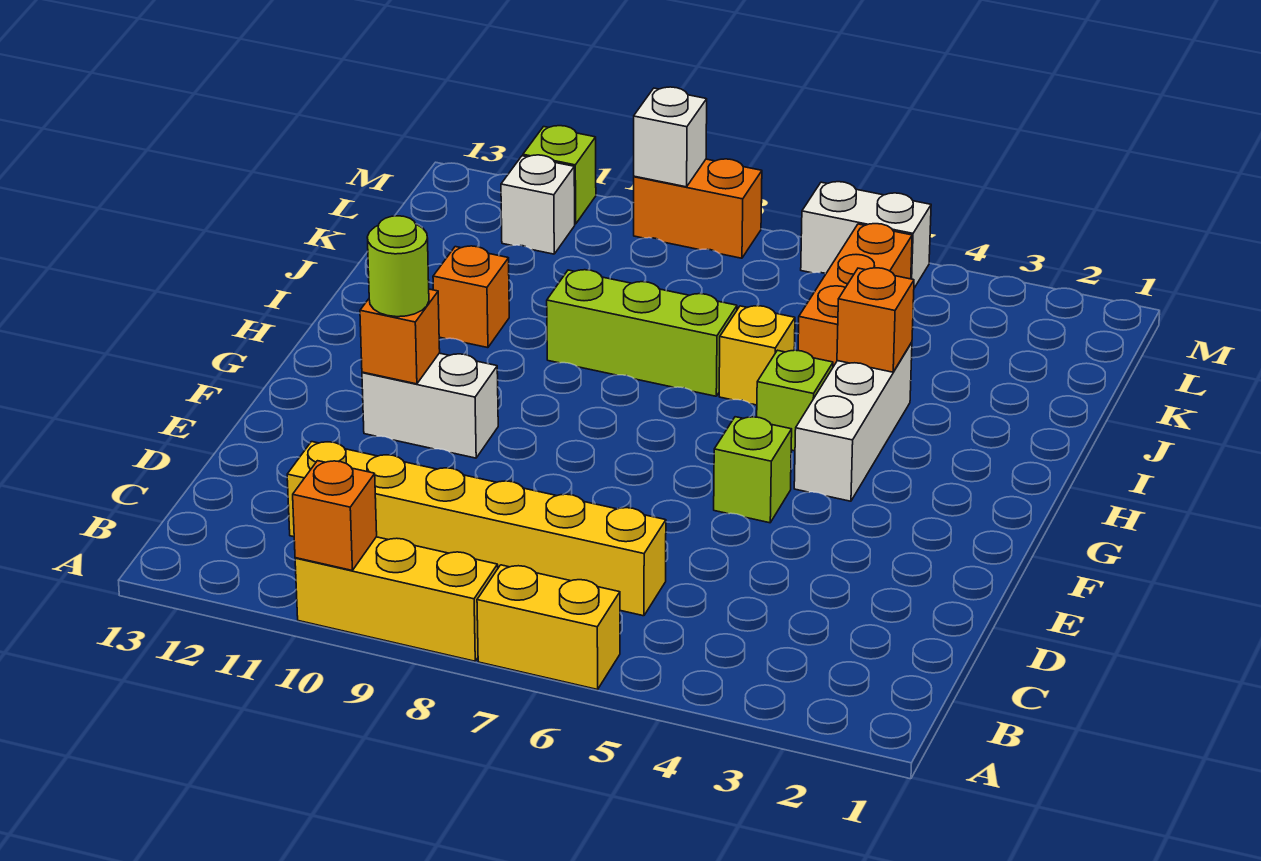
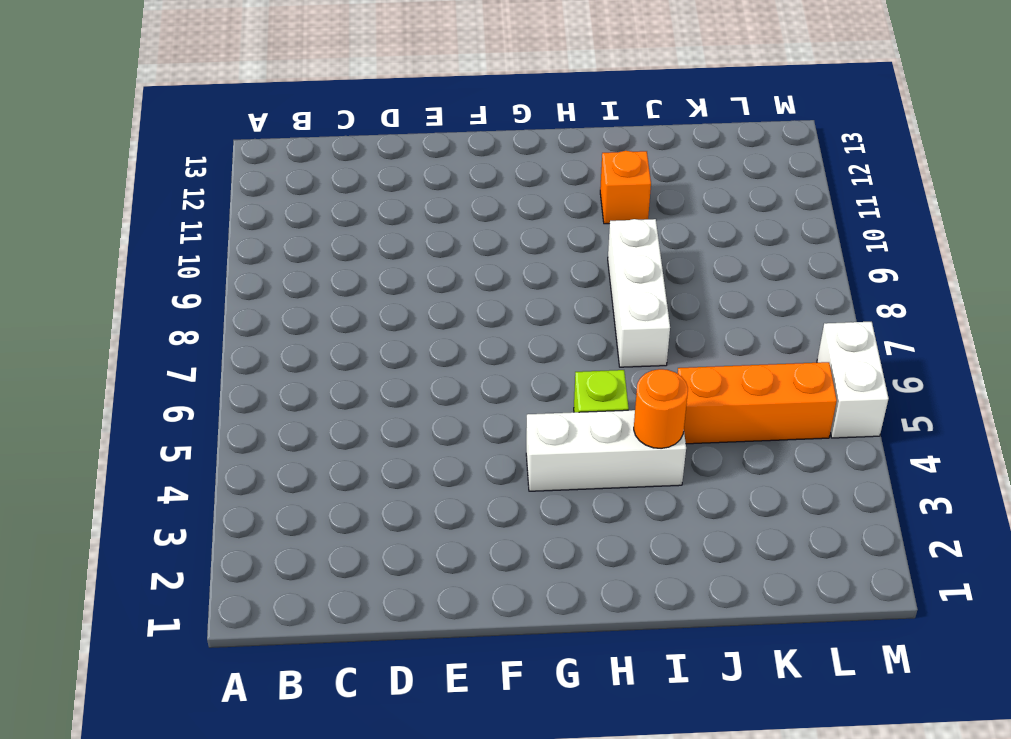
orange round brick I4 level 2 -> orange brick I4 level 2
white brick I7:I9 level 1 -> lime brick I7:I9 level 1
none -> yellow brick A6:A7 level 1
none -> yellow brick A8:A10 level 1
none -> yellow brick C6:C11 level 1

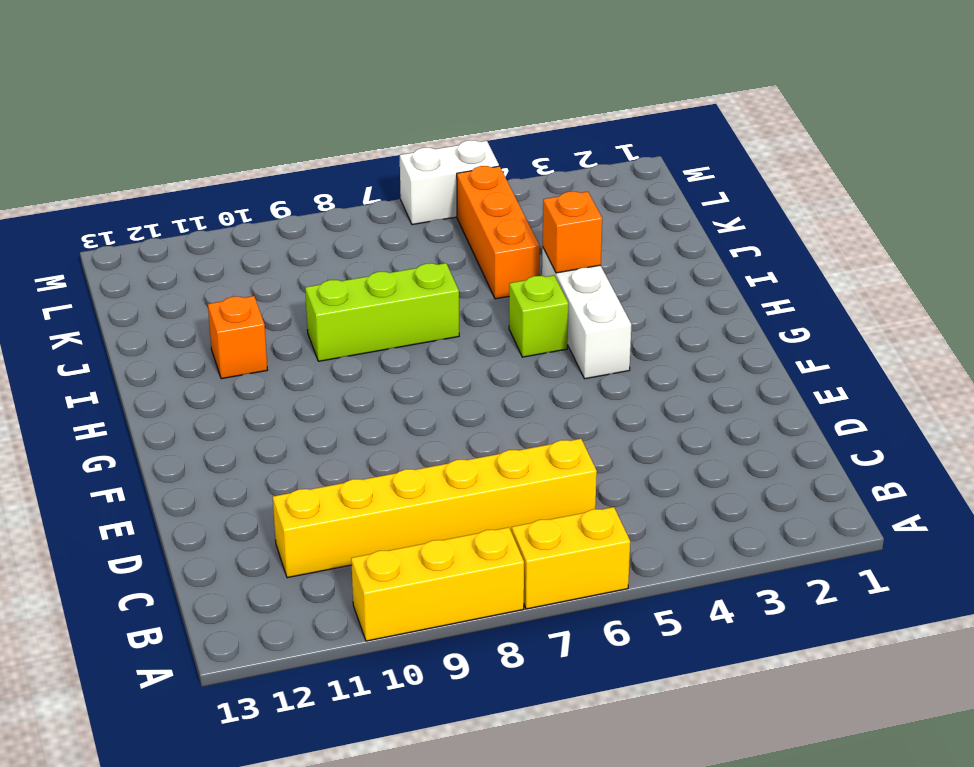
none -> lime brick F5 level 1
none -> white brick F10:F11 level 1
none -> yellow brick I6 level 1

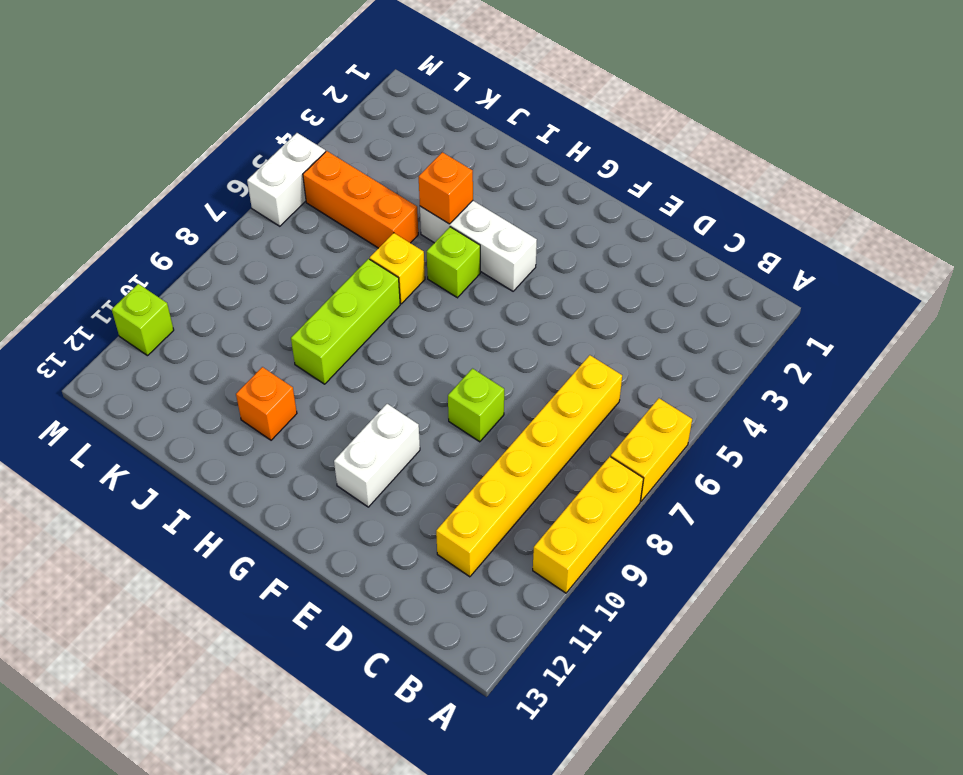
lime brick E8 level 1 -> lime brick F5 level 1
none -> white brick L11 level 1
none -> orange brick M8:M9 level 1
none -> orange brick A10 level 2

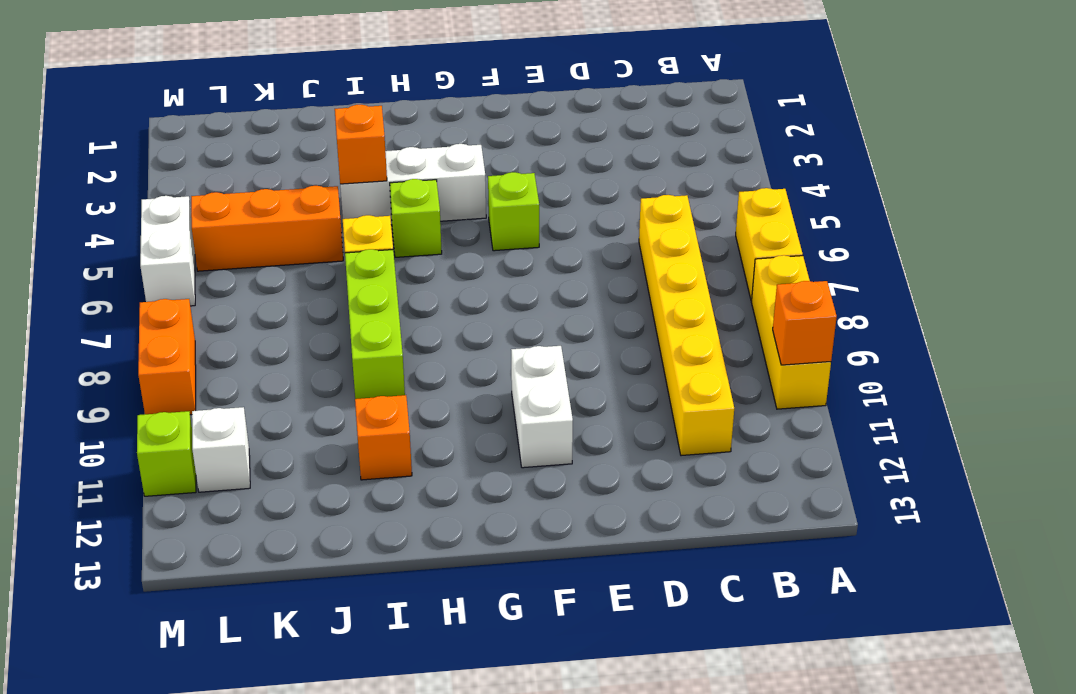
none -> orange brick F11 level 2
none -> white brick M9 level 2
none -> lime round brick F11 level 3

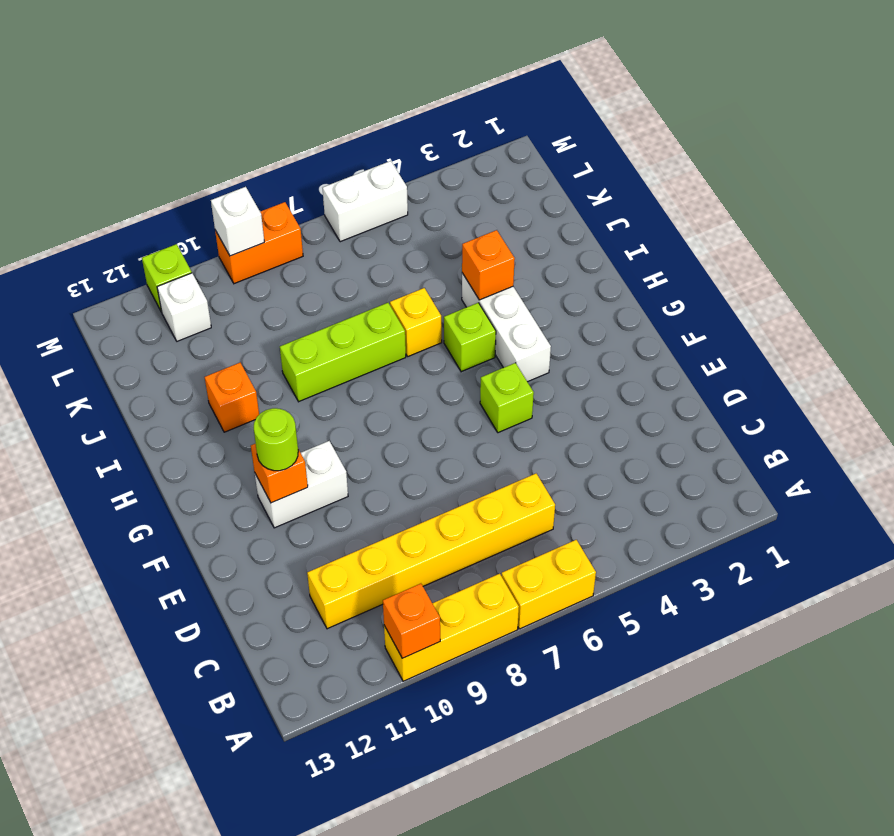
none -> orange brick J5:L5 level 1

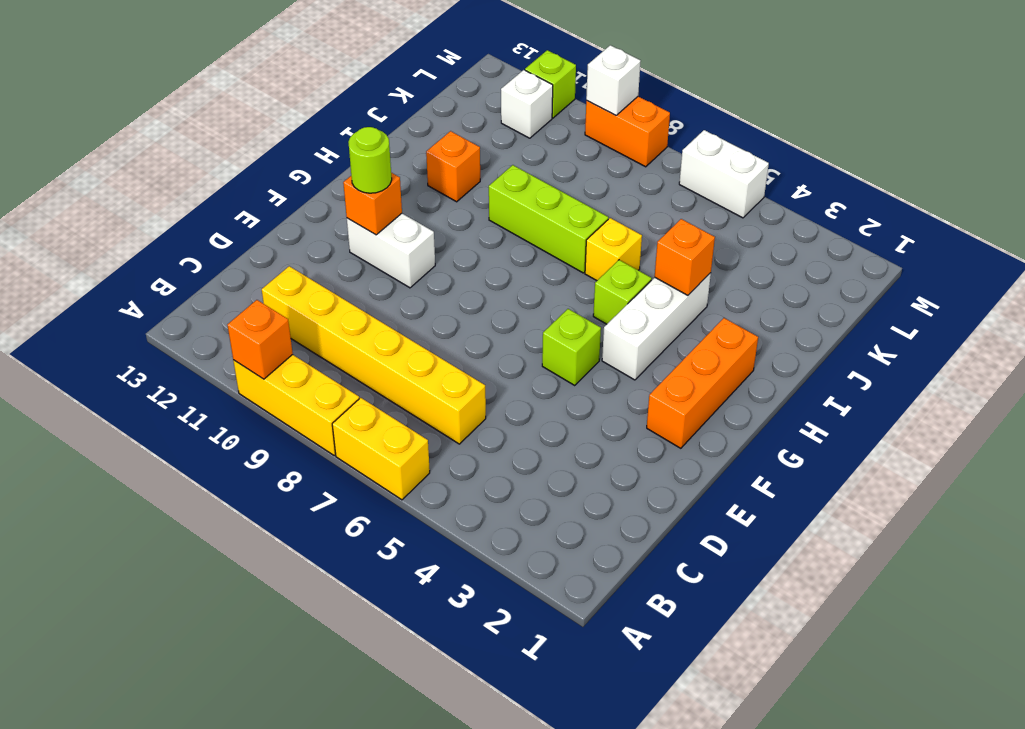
orange brick F2:H2 level 1 -> orange brick J5:L5 level 1

